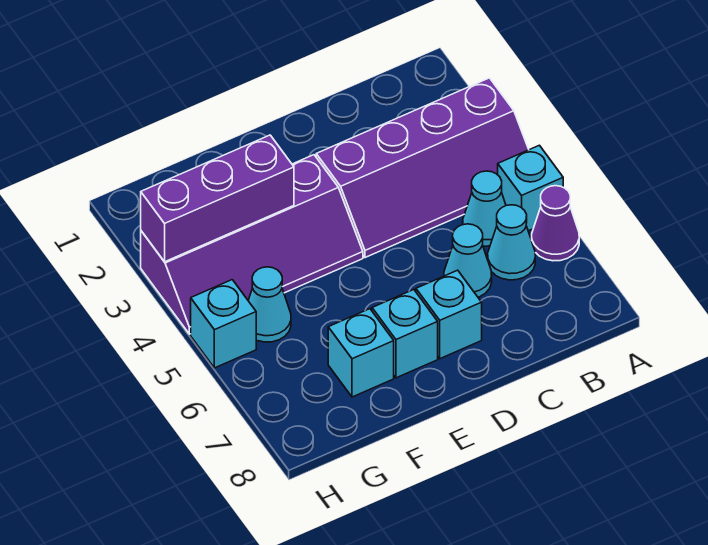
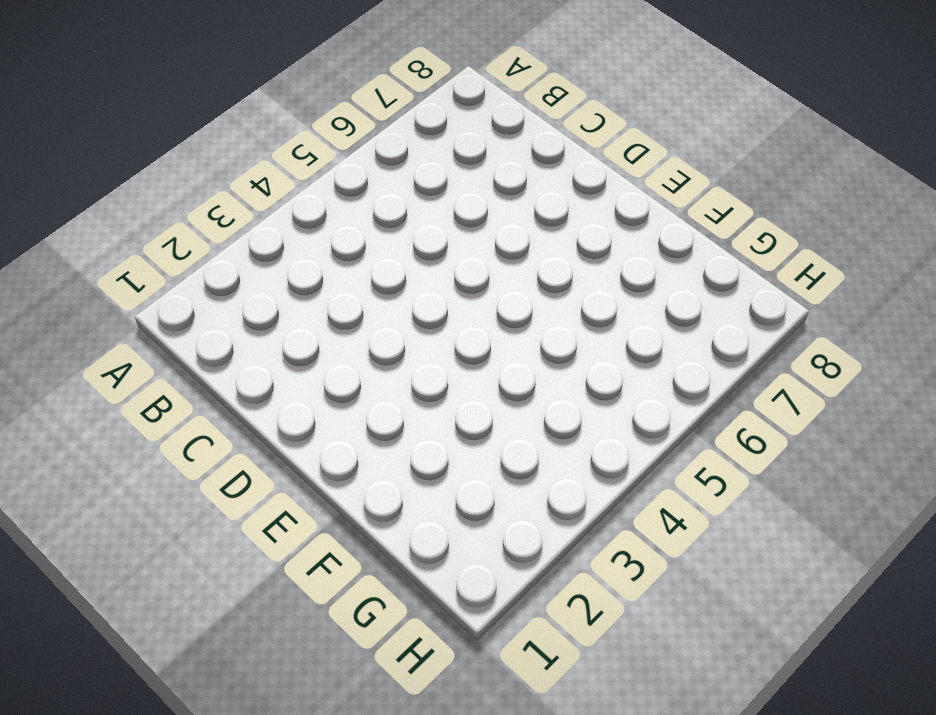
none -> purple slope A3:D4 level 1 top 3
none -> cyan brick A5 level 1
none -> purple cone A6 level 1

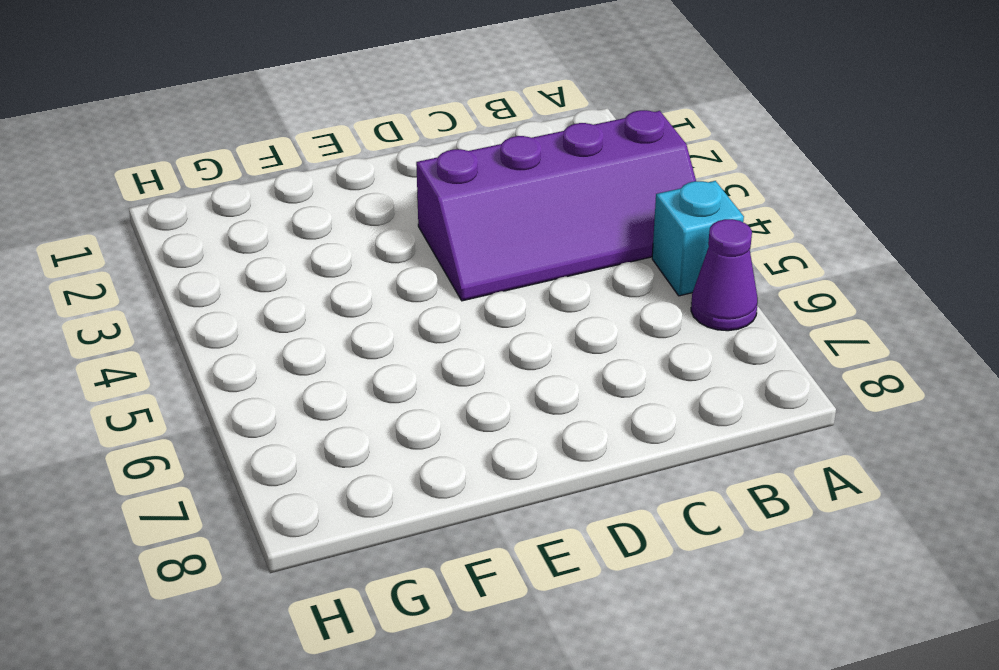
none -> cyan cone B5 level 1
none -> cyan cone B6 level 1
none -> cyan cone C6 level 1

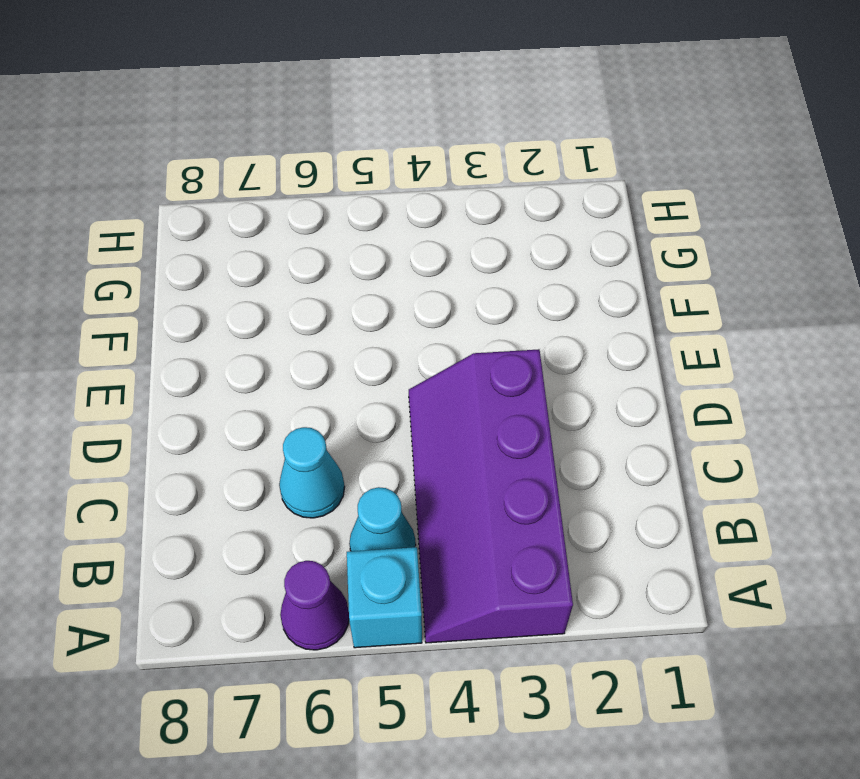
none -> cyan cone B6 level 1
none -> cyan brick D7 level 1
none -> purple slope E3:H4 level 1 top 3

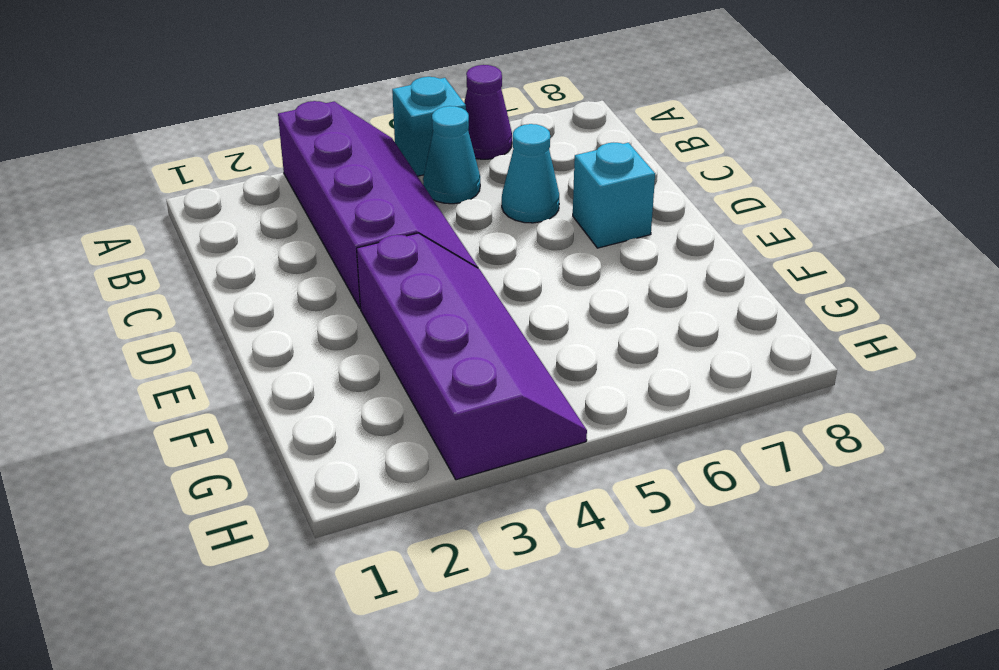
none -> cyan cone B6 level 1
none -> cyan brick E7 level 1
none -> cyan brick F7 level 1

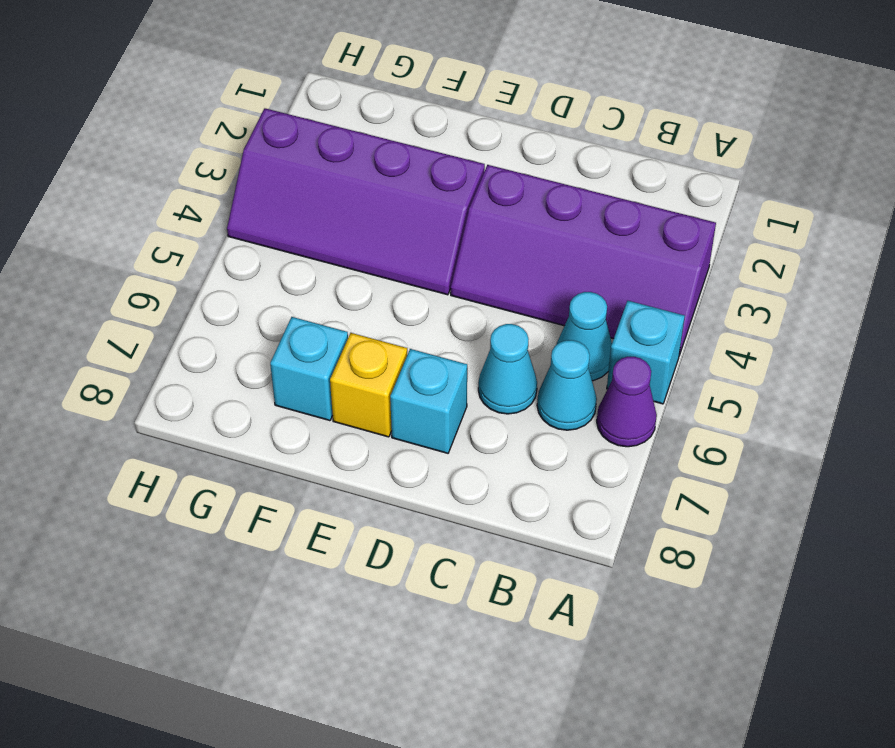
yellow brick E7 level 1 -> cyan brick E7 level 1
none -> cyan cone G5 level 1
none -> cyan brick H5 level 1
none -> purple brick F3:H3 level 2

